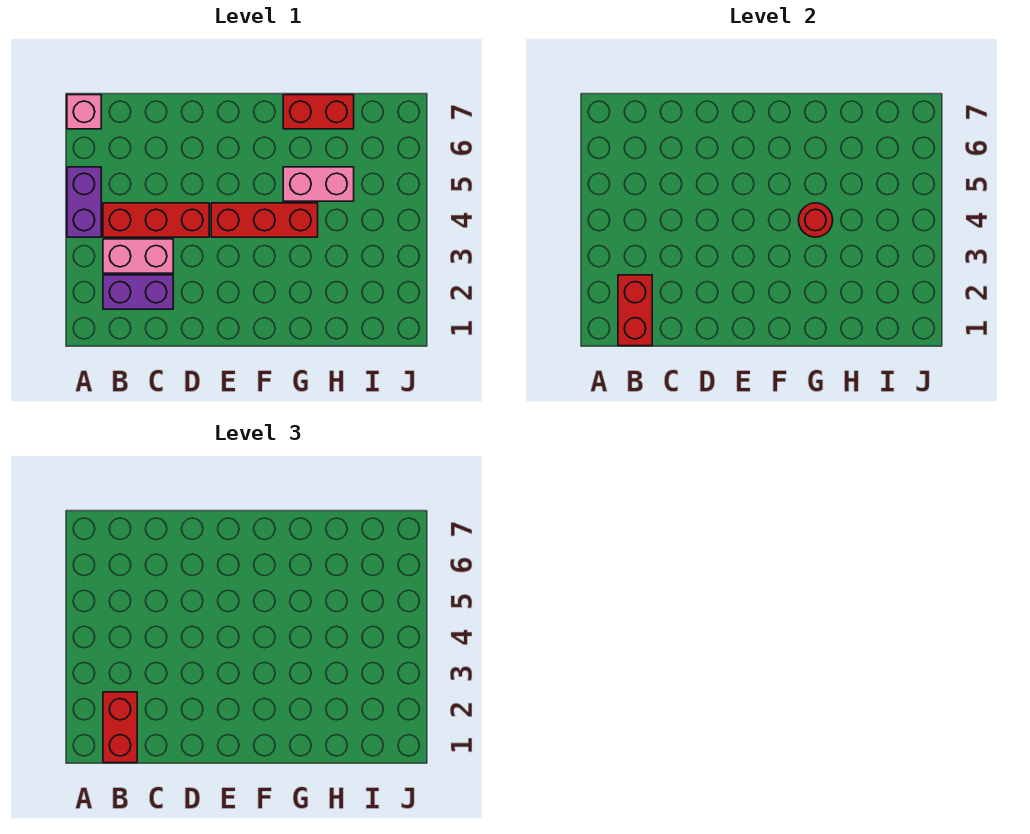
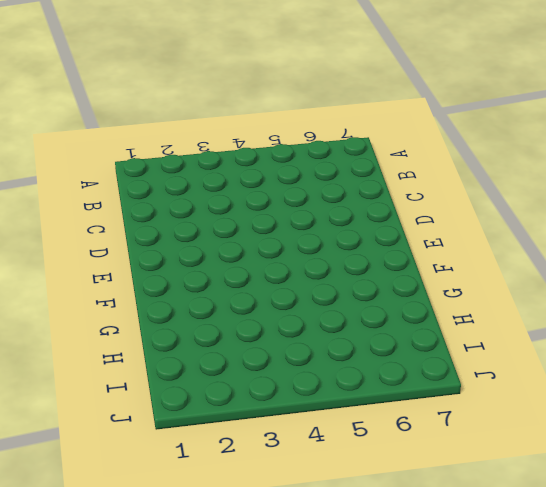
none -> purple brick A4:A5 level 1
none -> pink brick A7 level 1

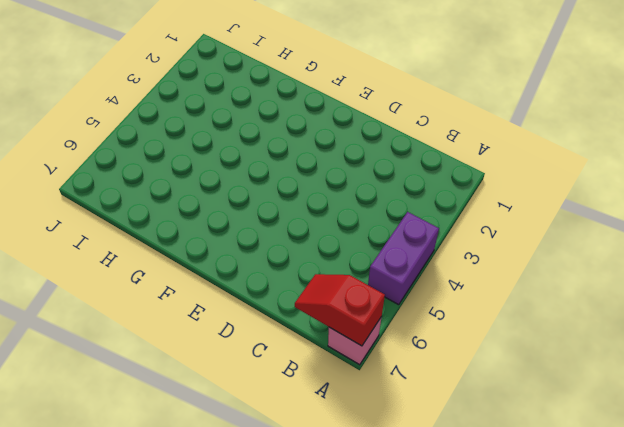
red slope A7:B7 level 2 top A -> none
none -> purple brick B2:C2 level 1
none -> pink brick B3:C3 level 1

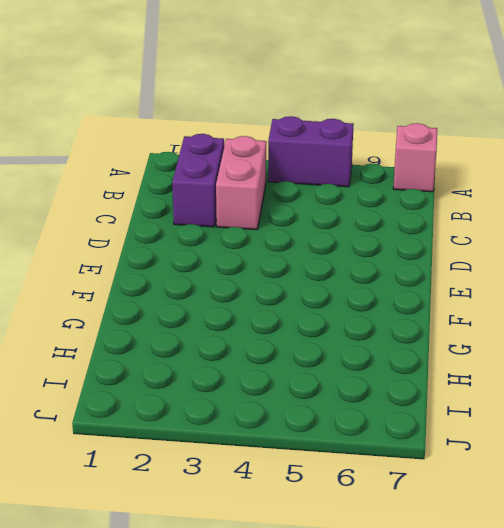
none -> red brick B4:D4 level 1
none -> red brick E4:G4 level 1

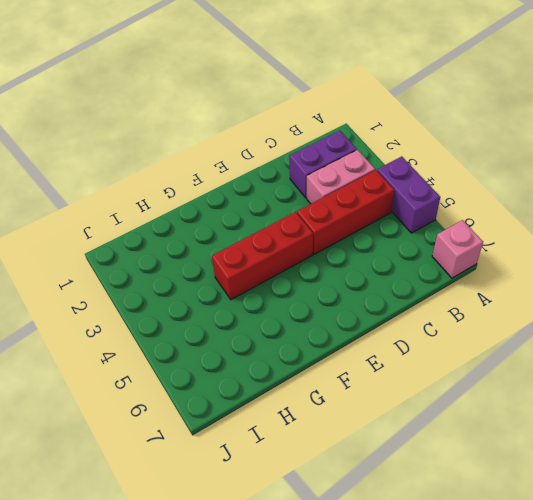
none -> pink brick G5:H5 level 1
none -> red brick G7:H7 level 1

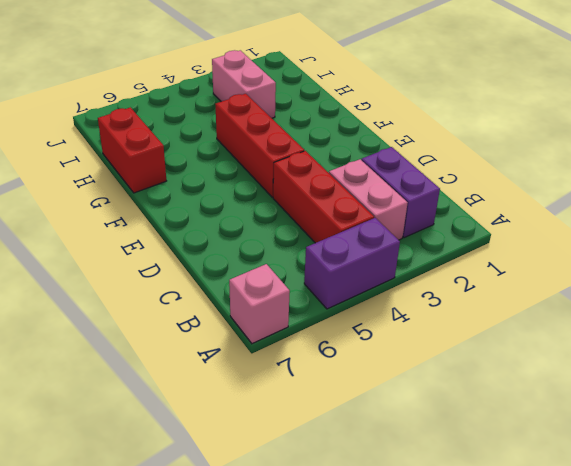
pink brick H3:I3 level 1 -> pink brick G5:H5 level 1
none -> red brick B1:B2 level 2
none -> red round brick G4 level 2

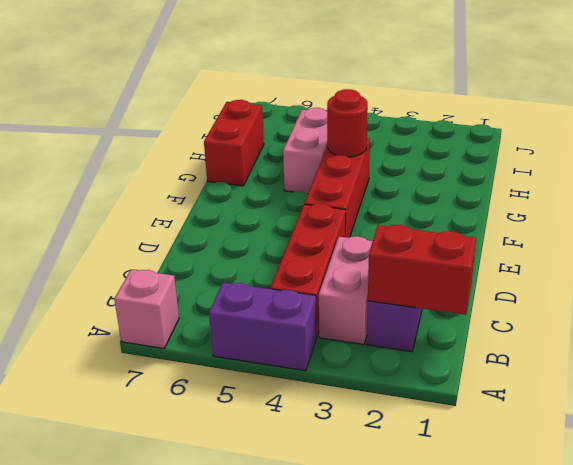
none -> red brick B1:B2 level 3

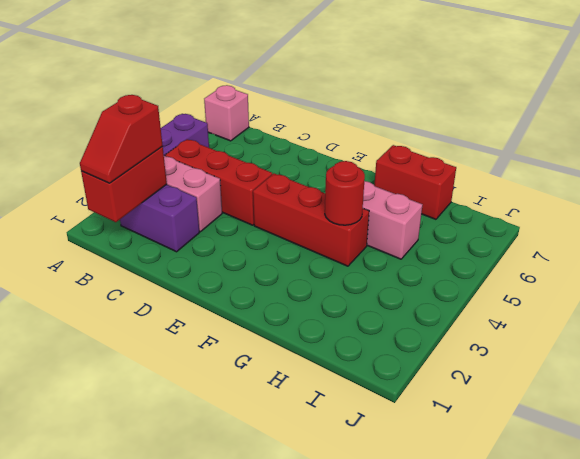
red slope B1:B2 level 3 top 2 -> red brick B1:B2 level 3

